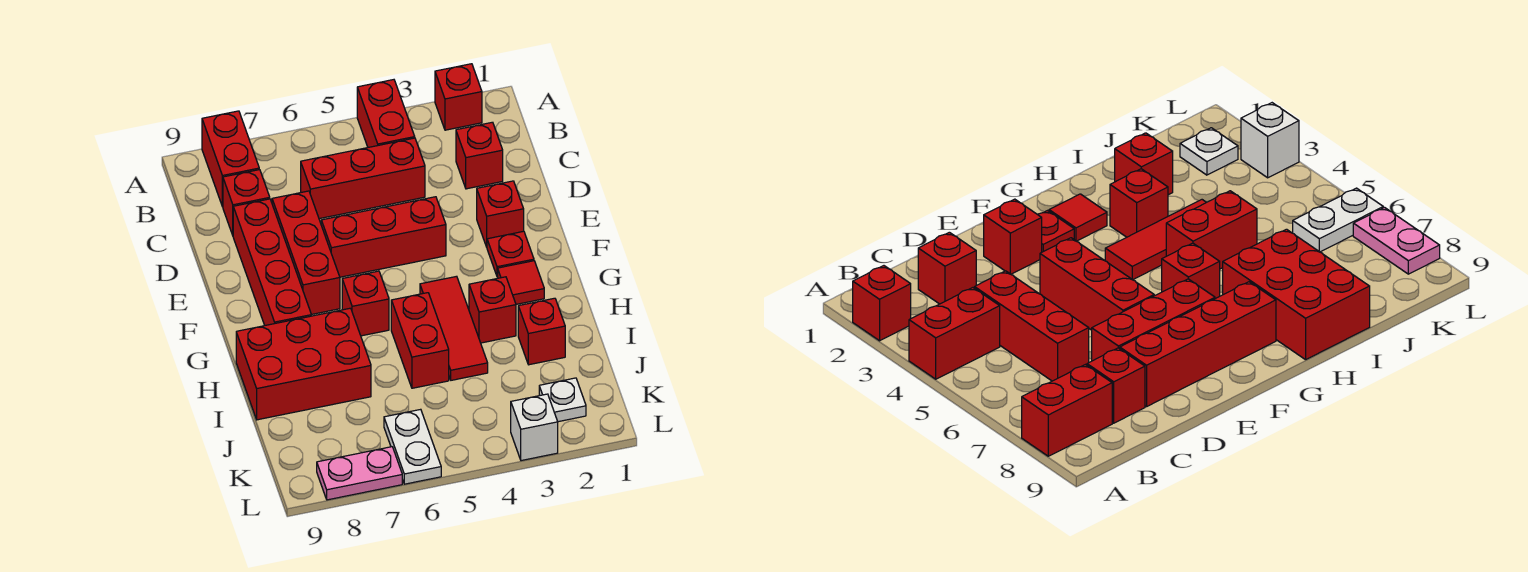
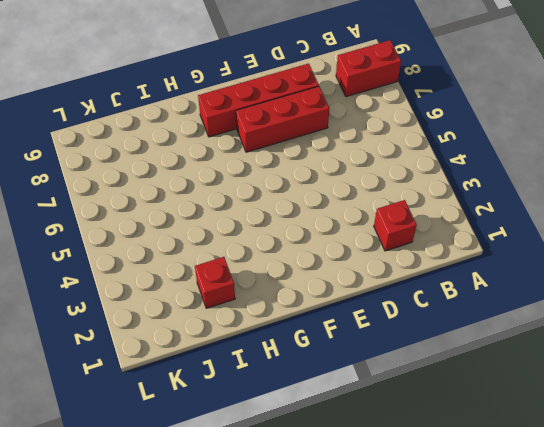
none -> red brick A2 level 1
none -> red brick A4:B4 level 1
none -> red brick C4:C6 level 1

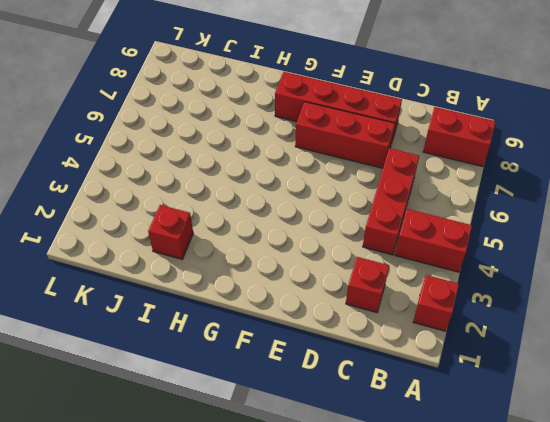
none -> red brick C8 level 1
none -> red brick E2 level 1
none -> red brick E4:E6 level 1

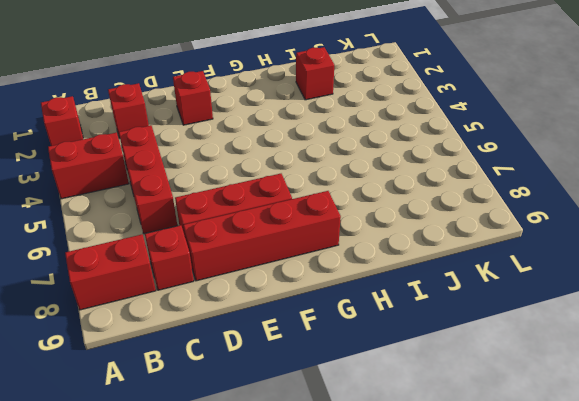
none -> red brick E4:E6 level 1
none -> red plate F2 level 1
none -> red tile G2 level 1

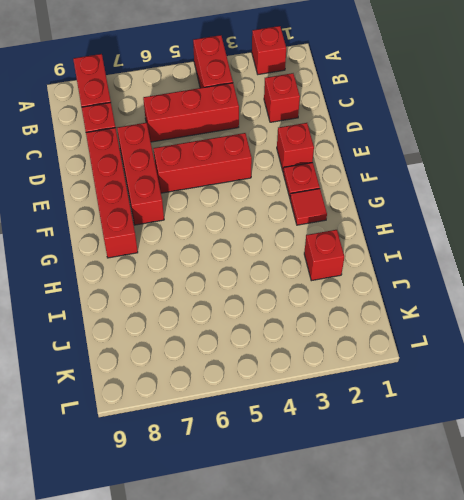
none -> red tile G4:I4 level 1
none -> red brick G6 level 1
none -> red brick H3 level 1

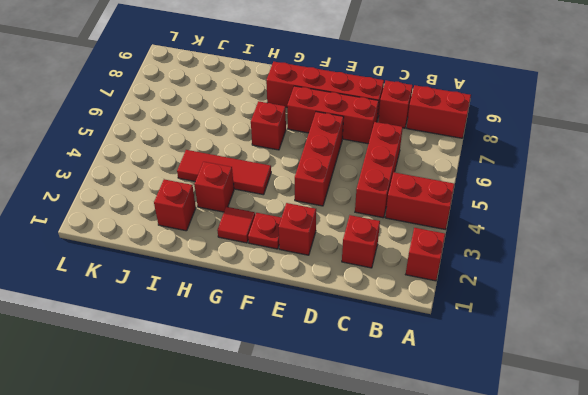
none -> red brick H5:I5 level 1
none -> red brick H7:I9 level 1
none -> white plate K2 level 1

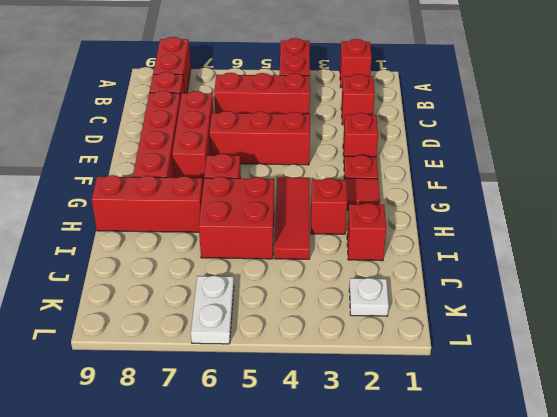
red brick H5:I6 level 1 -> red brick H5:I5 level 1
red brick H7:H9 level 1 -> red brick H7:I9 level 1
none -> white brick L3 level 1
none -> pink plate L7:L8 level 1

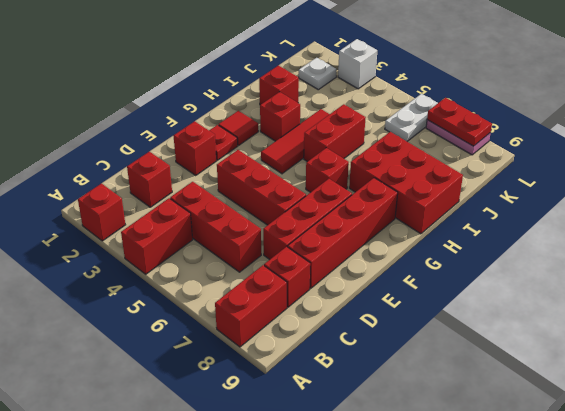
red plate L7:L8 level 2 -> none

